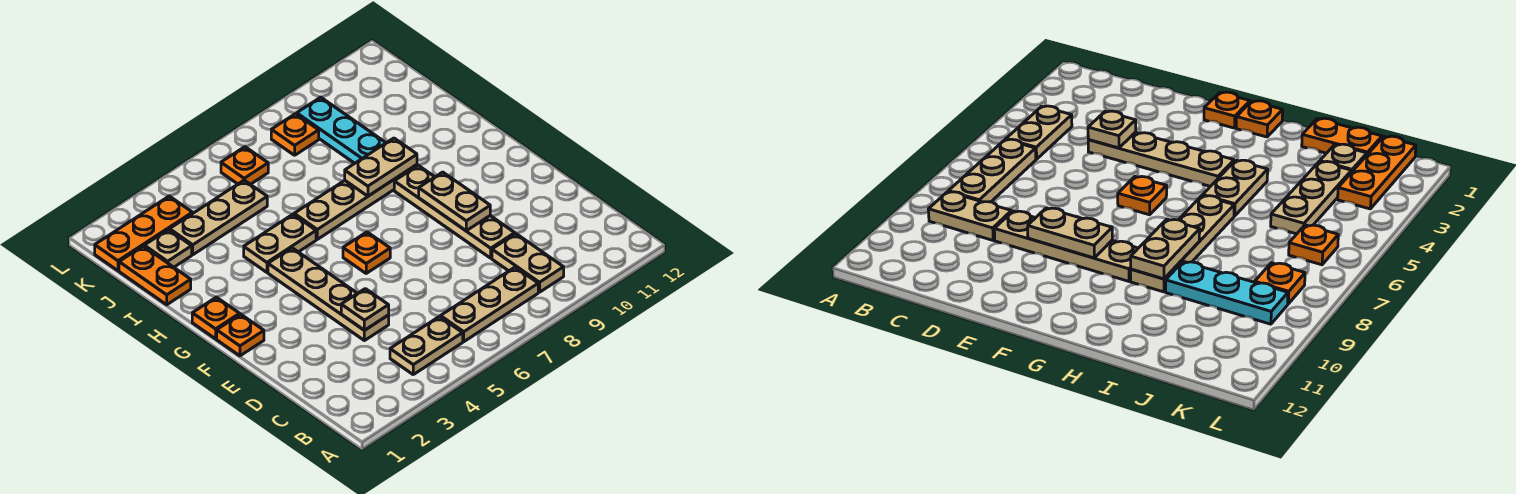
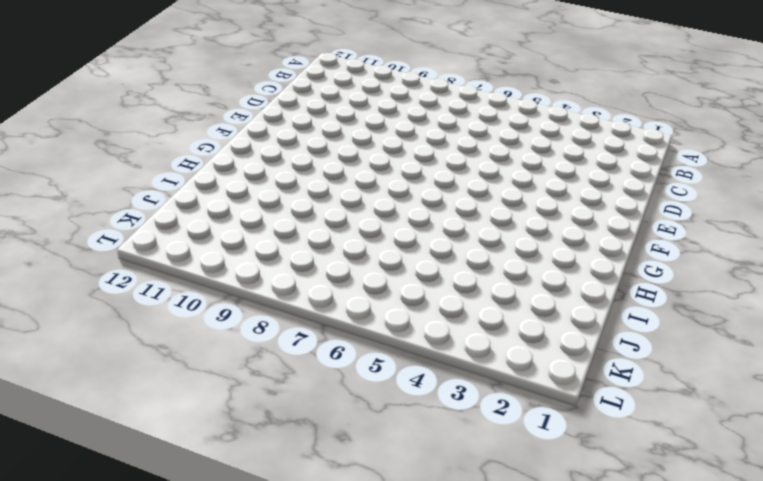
none -> tan plate B4:B5 level 1
none -> tan plate B6:B8 level 1
none -> tan plate B9:C9 level 1

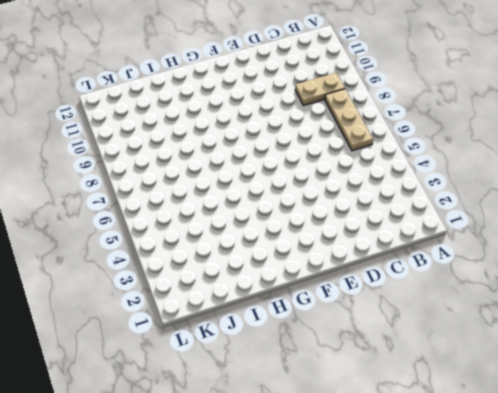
none -> tan plate B4:B5 level 1
none -> tan plate D4:G4 level 1
none -> tan plate D9:G9 level 1

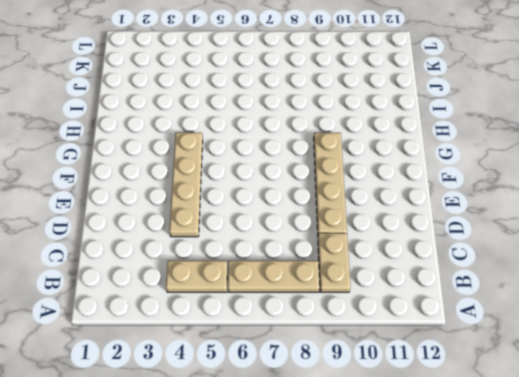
none -> orange plate F1 level 1
none -> orange plate F6 level 1
none -> orange plate G1 level 1

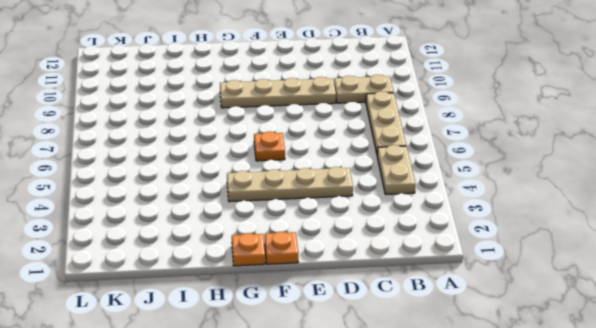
none -> tan plate H4:H5 level 1
none -> tan plate H6:H9 level 1
none -> orange plate I1:J1 level 1

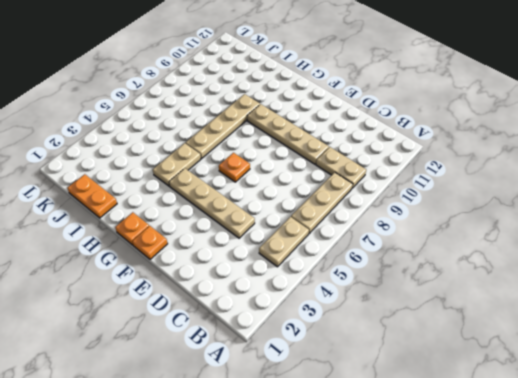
none -> cyan plate I9:K9 level 1
none -> tan plate J2 level 1
none -> tan plate J3:J5 level 1

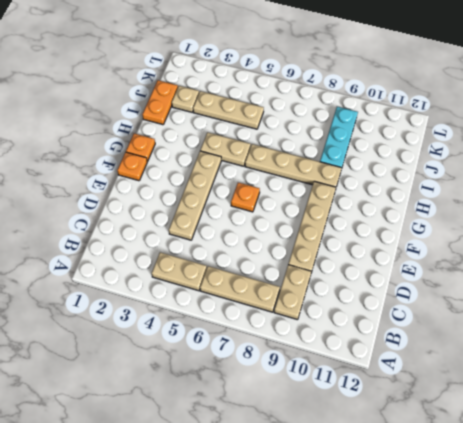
none -> orange plate K1:K3 level 1
none -> orange plate K6 level 1
none -> orange plate K8 level 1

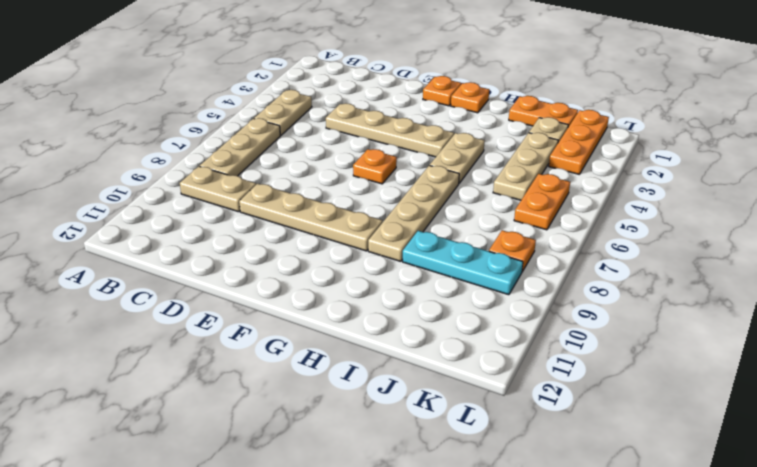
orange plate K5:K6 level 1 -> orange plate K6 level 1
none -> tan plate D4 level 2
none -> tan plate E9:F9 level 2
none -> tan plate H8:H9 level 2

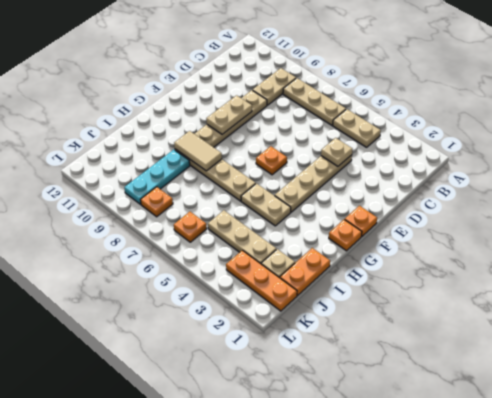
tan tile H8:H9 level 2 -> tan plate H8:H9 level 2

